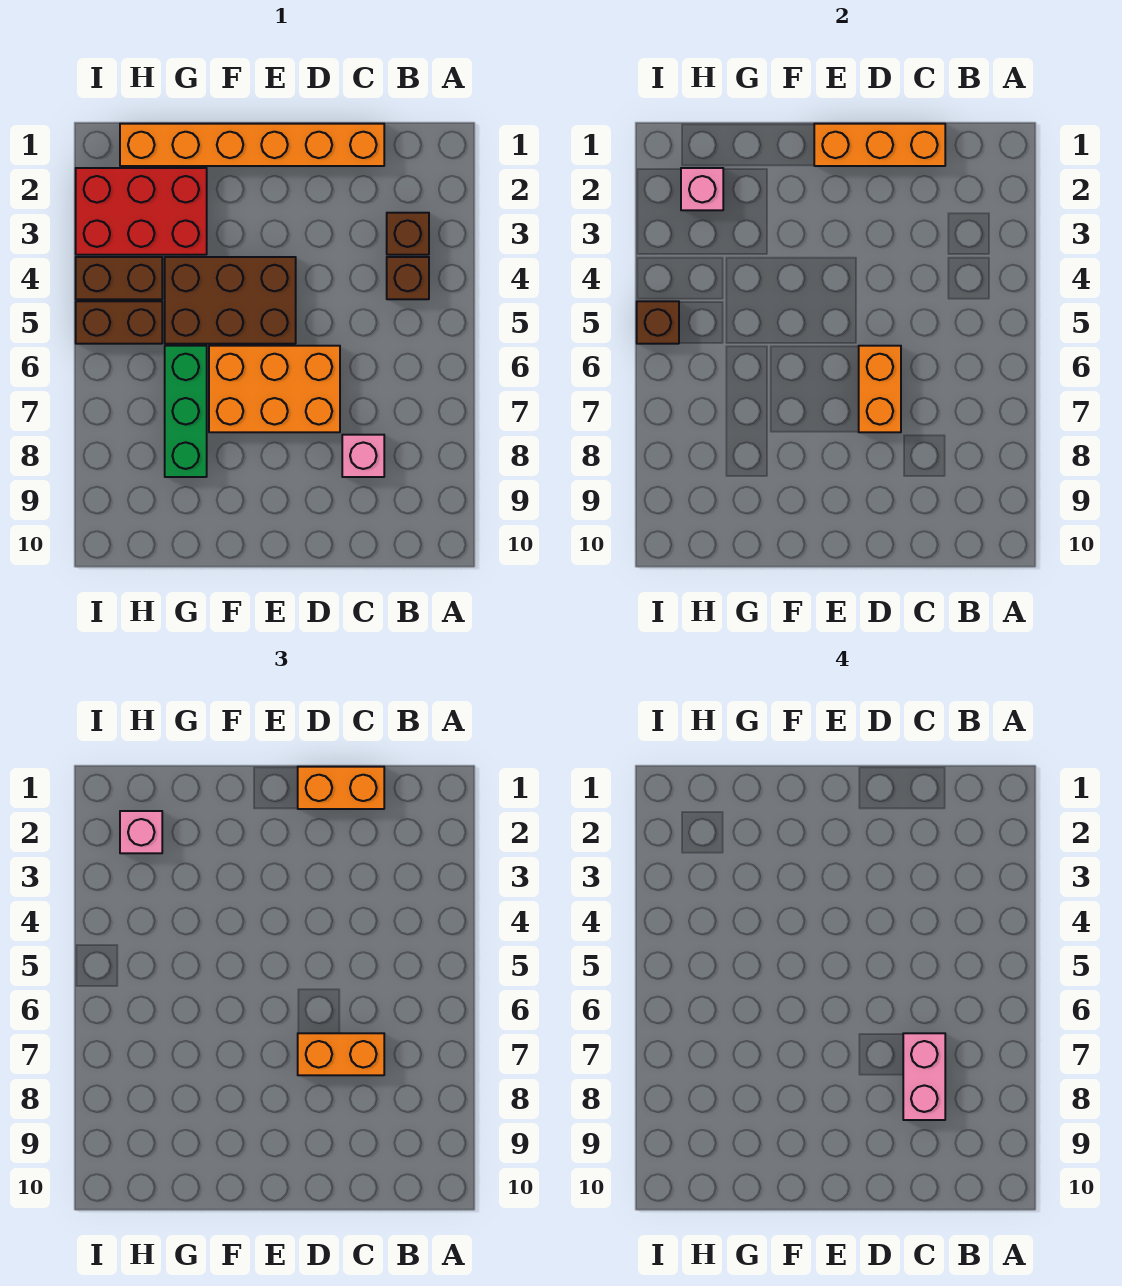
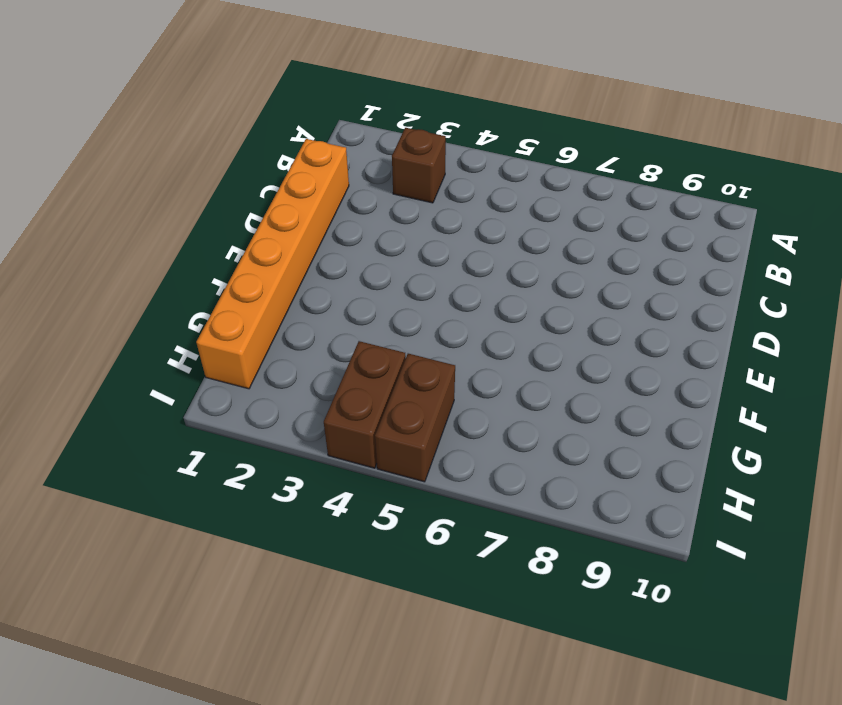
none -> brown brick B4 level 1
none -> pink brick C8 level 1
none -> orange brick D6:F7 level 1

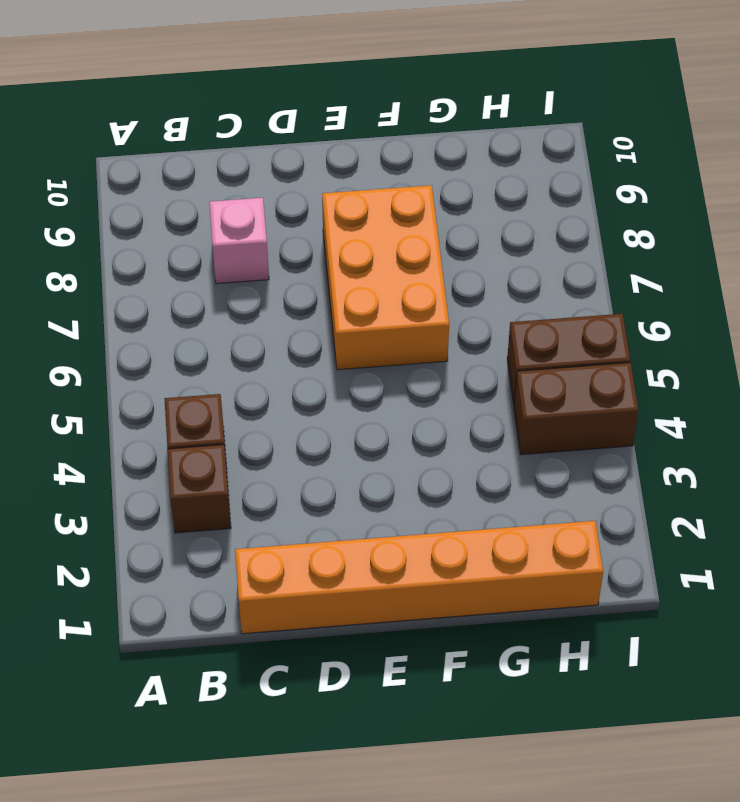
orange brick E6:F8 level 1 -> orange brick D6:F7 level 1
none -> brown brick E4:G5 level 1
none -> red brick G2:I3 level 1
none -> green brick G6:G8 level 1

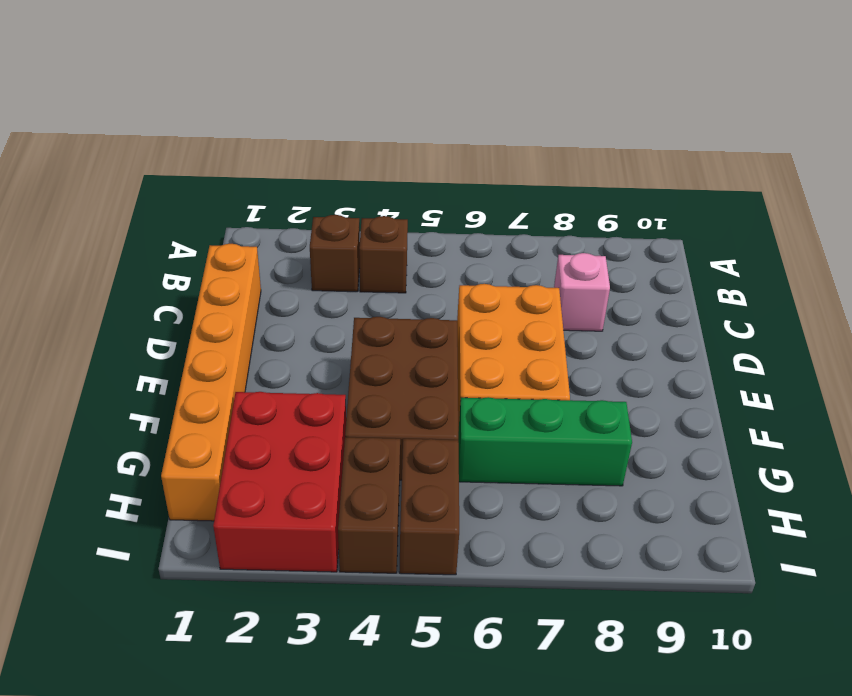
none -> orange brick C1:E1 level 2
none -> orange brick D6:D7 level 2
none -> pink brick H2 level 2

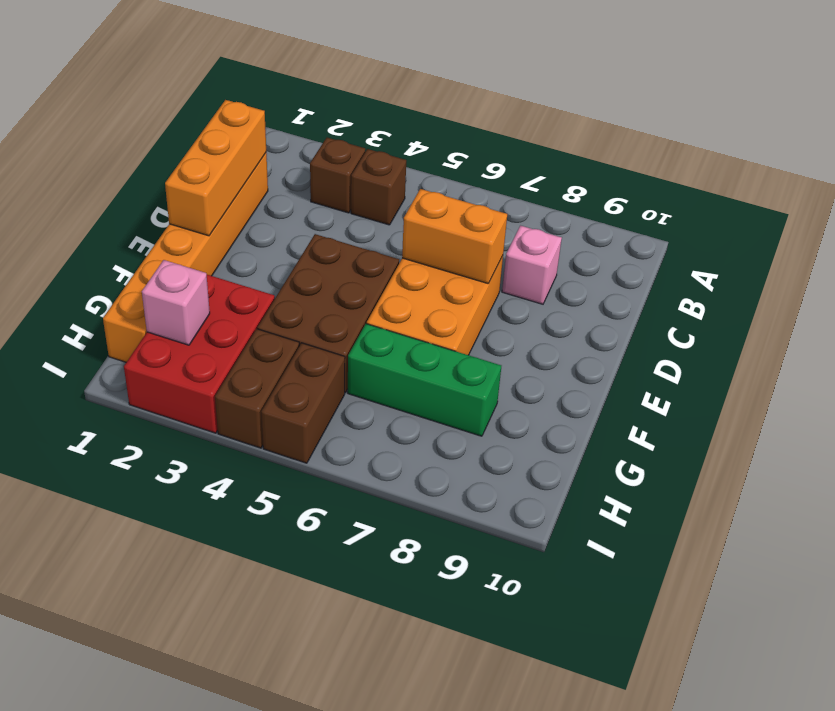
none -> brown brick I5 level 2
none -> orange brick C1:D1 level 3
none -> orange brick C7:D7 level 3

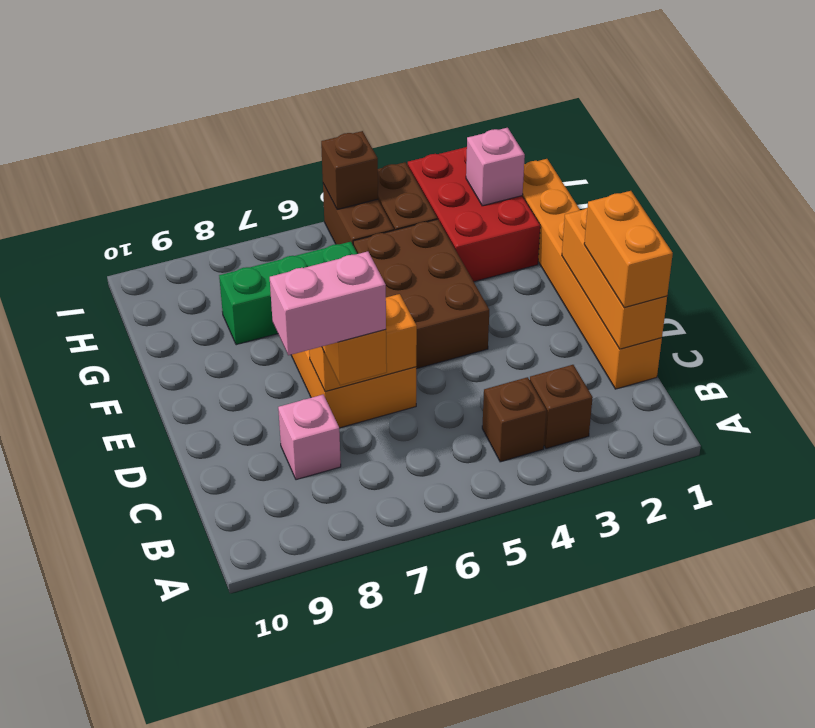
none -> pink brick H2 level 3

